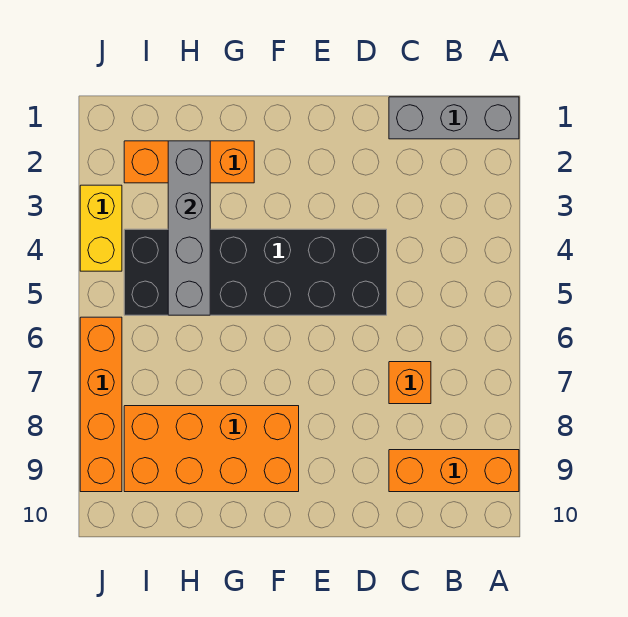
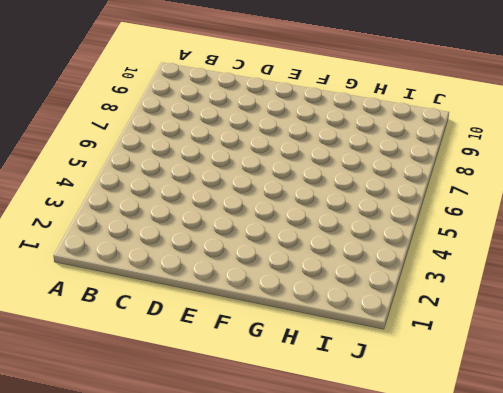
none -> grey brick A1:C1 level 1
none -> orange brick A9:C9 level 1

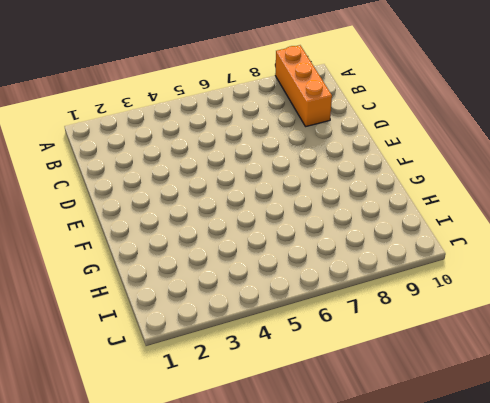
none -> grey brick A1:C1 level 1
none -> orange brick C7 level 1

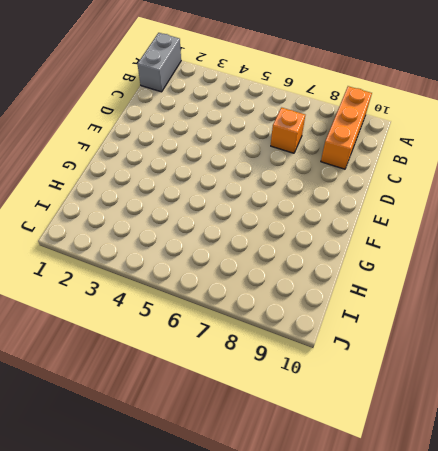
grey brick A1:B1 level 1 -> grey brick A1:C1 level 1
none -> black brick D4:I5 level 1
none -> orange brick F8:I9 level 1

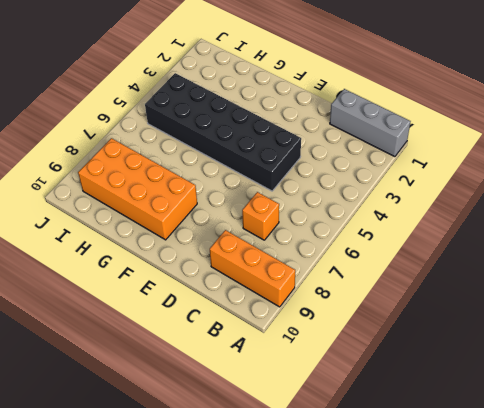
none -> orange brick G2:I2 level 1
none -> yellow brick J3:J4 level 1

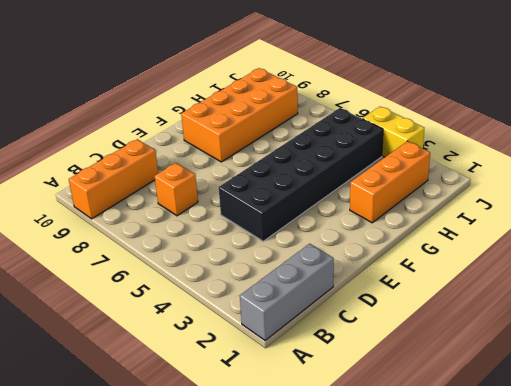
none -> orange brick J6:J9 level 1
none -> grey brick H2:H5 level 2

